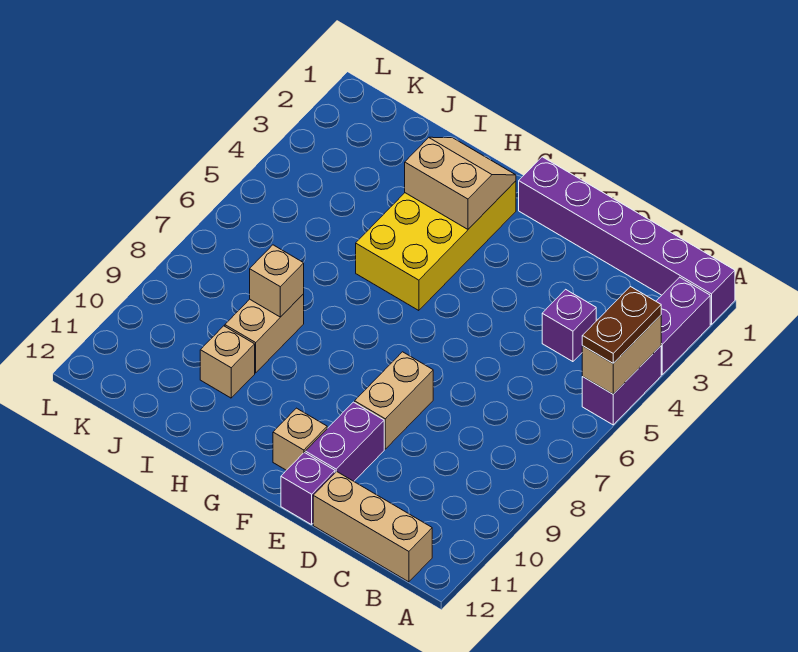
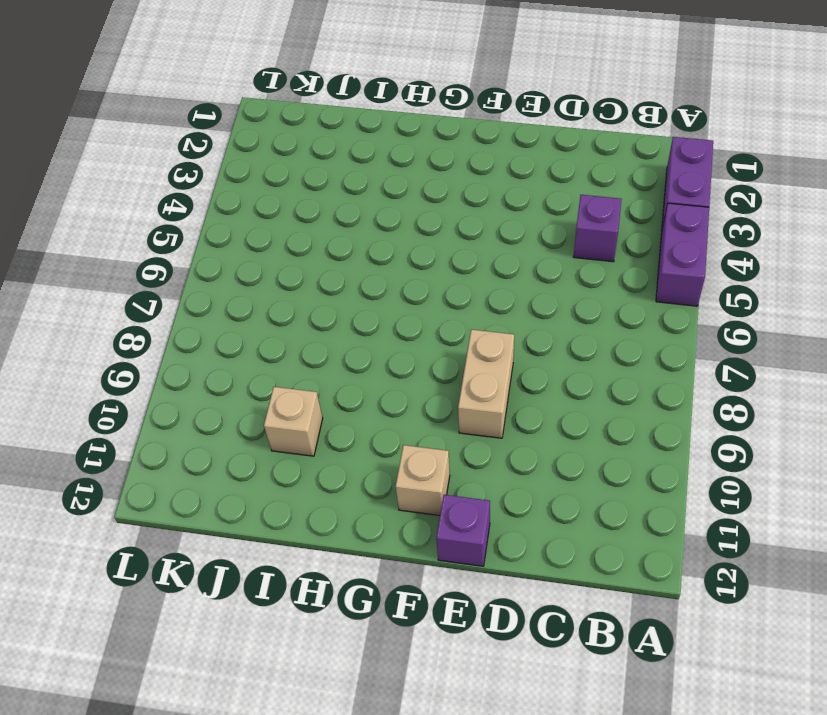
none -> purple brick A1:F1 level 1
none -> tan brick B12:D12 level 1
none -> purple brick E10:E11 level 1

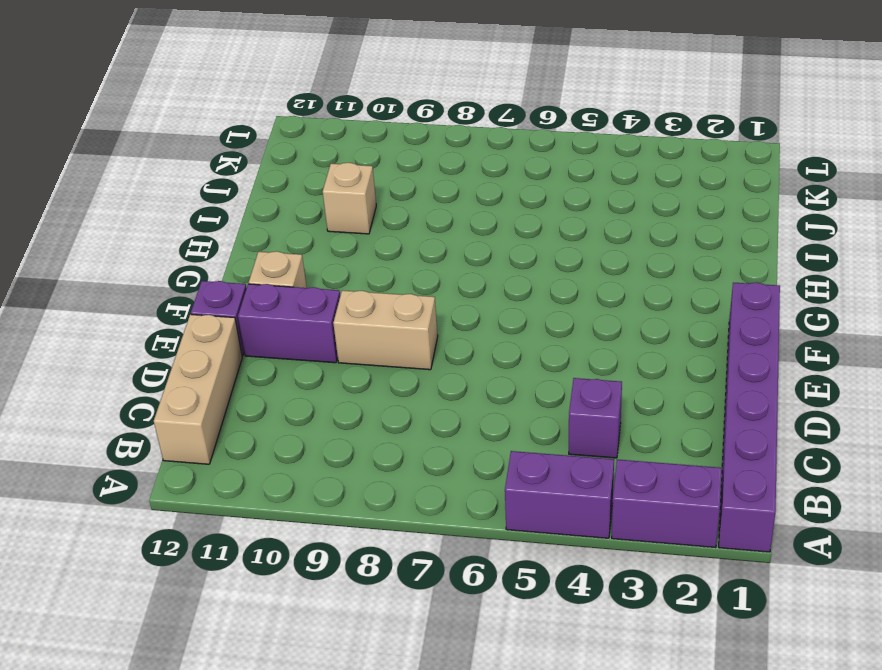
none -> yellow brick G2:H5 level 1
none -> tan brick I8:I9 level 1
none -> tan brick A4:A5 level 2

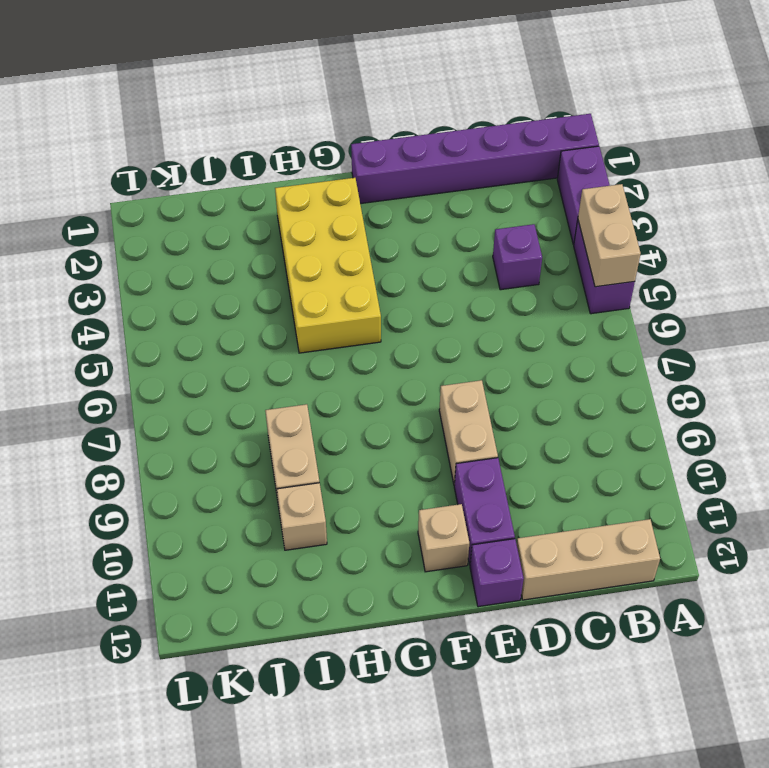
none -> tan slope G2:H3 level 2 top 3
none -> tan brick I8 level 2
none -> brown plate A4:A5 level 3

